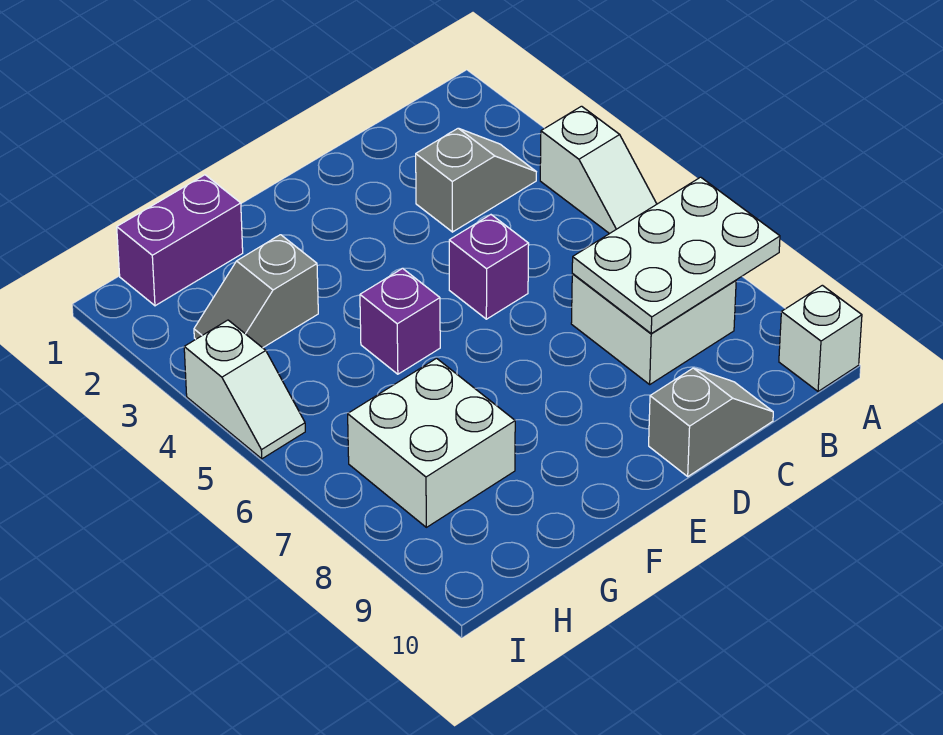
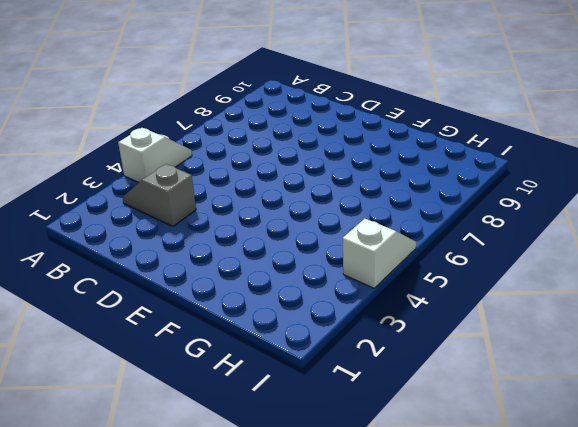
none -> white brick A10 level 1
none -> white brick B7:C8 level 1
none -> grey slope C10:D10 level 1 top D

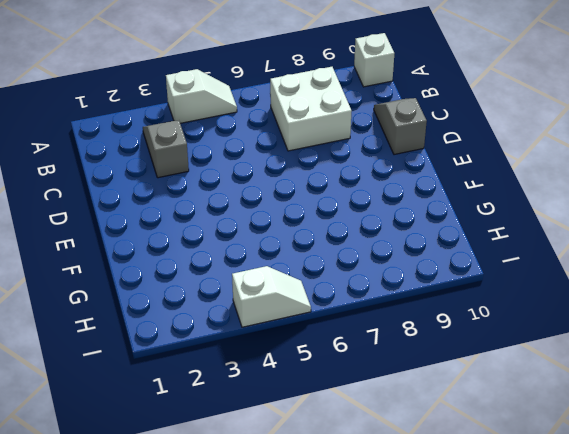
none -> purple brick D5 level 1
none -> purple brick F5 level 1
none -> purple brick G1:H1 level 1

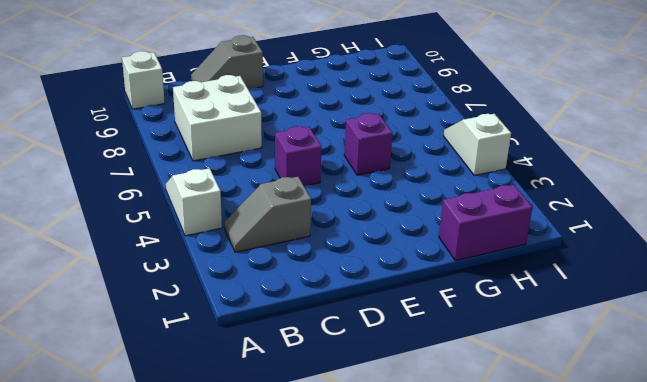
none -> grey slope G3:H3 level 1 top G
none -> white brick G7:H8 level 1
none -> white plate A7:C8 level 2

